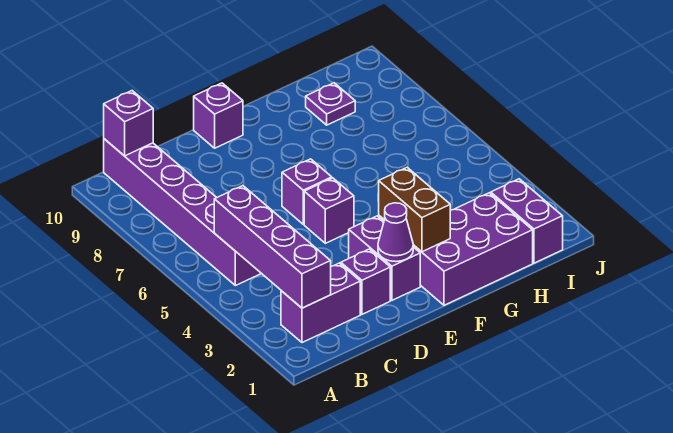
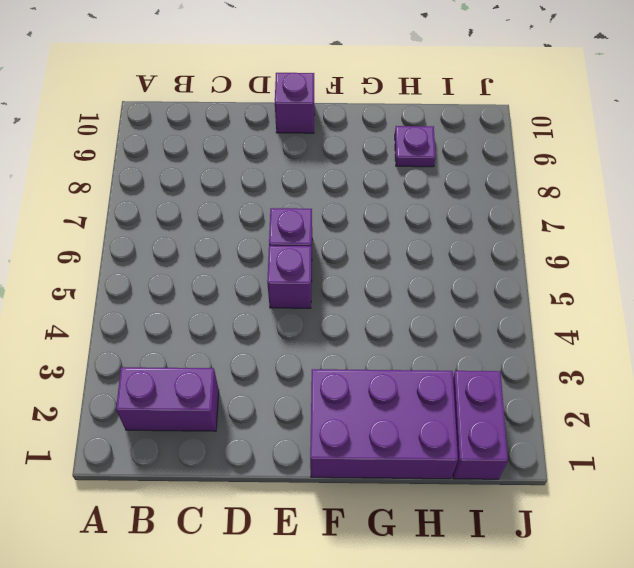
none -> purple brick B5:B10 level 1
none -> purple brick D2 level 1
none -> purple brick E2:E3 level 1

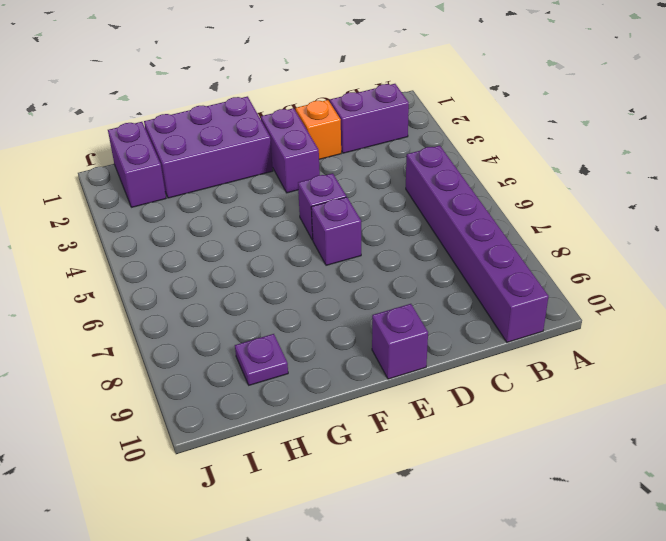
orange brick D2 level 1 -> purple brick D2 level 1
none -> purple brick B2:B5 level 2
none -> purple brick B10 level 2
none -> purple cone E2 level 2

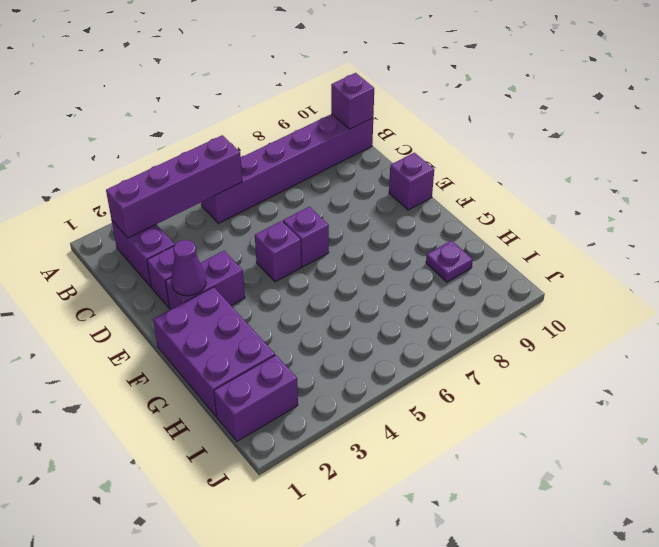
none -> brown brick F2:F3 level 2

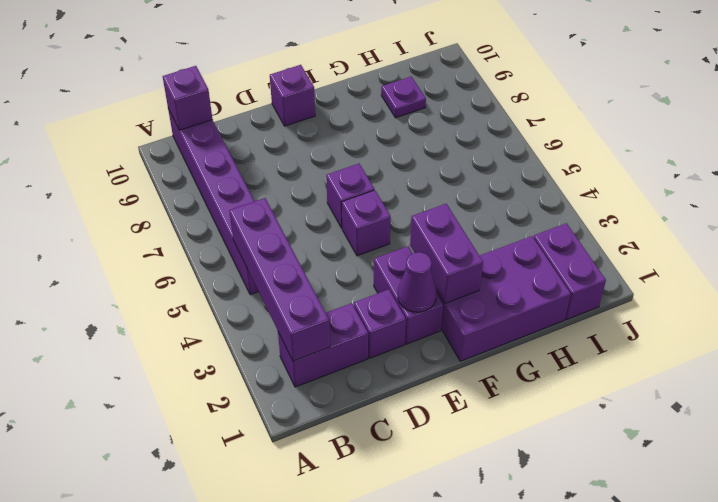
purple brick F2:F3 level 2 -> brown brick F2:F3 level 2

